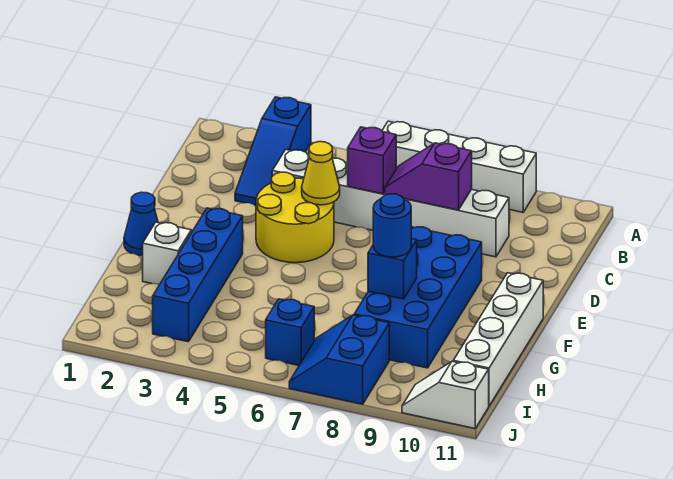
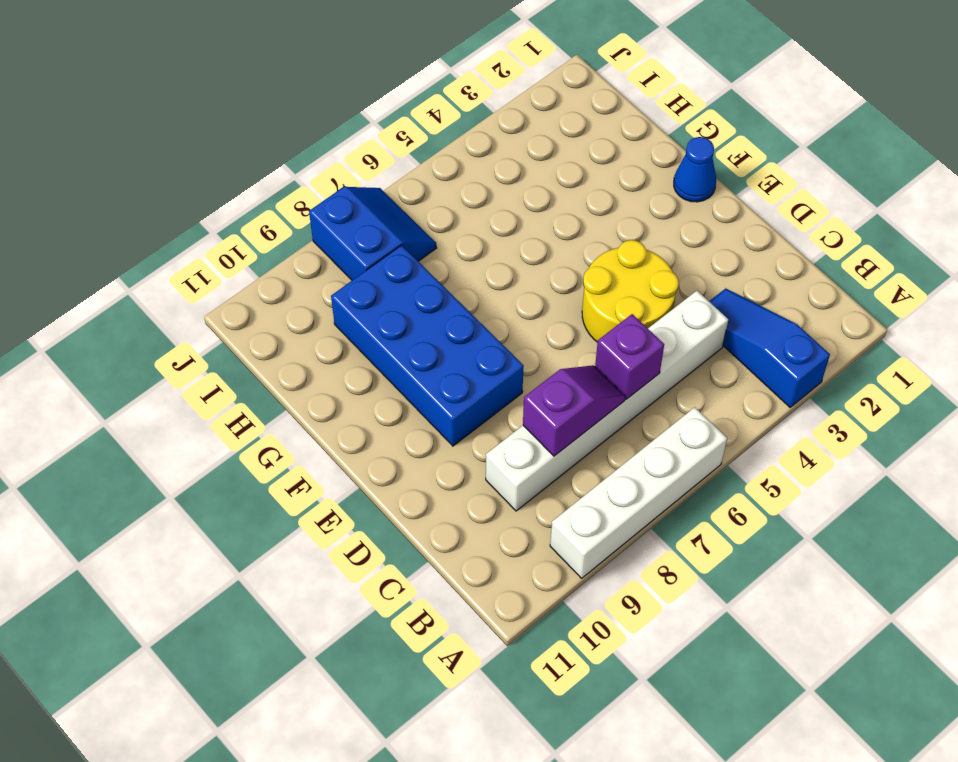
none -> blue brick F3:I3 level 1
none -> white brick F11:I11 level 1
none -> white brick G2 level 1

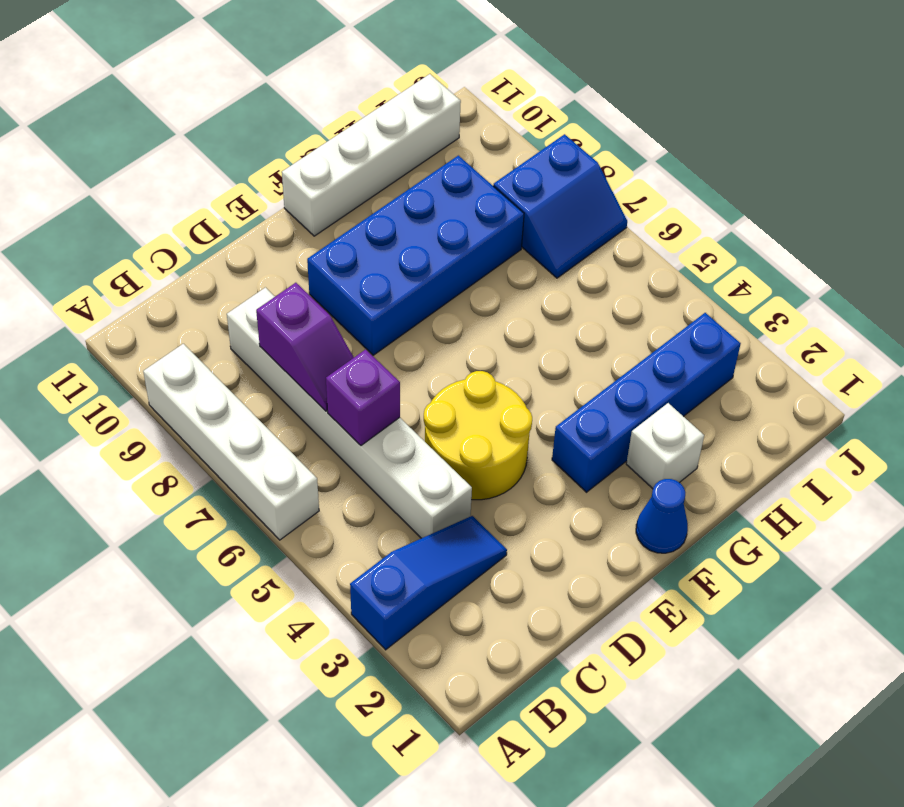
none -> blue brick I6 level 1
none -> white slope J10:J11 level 1 top 11
none -> yellow cone D5 level 2

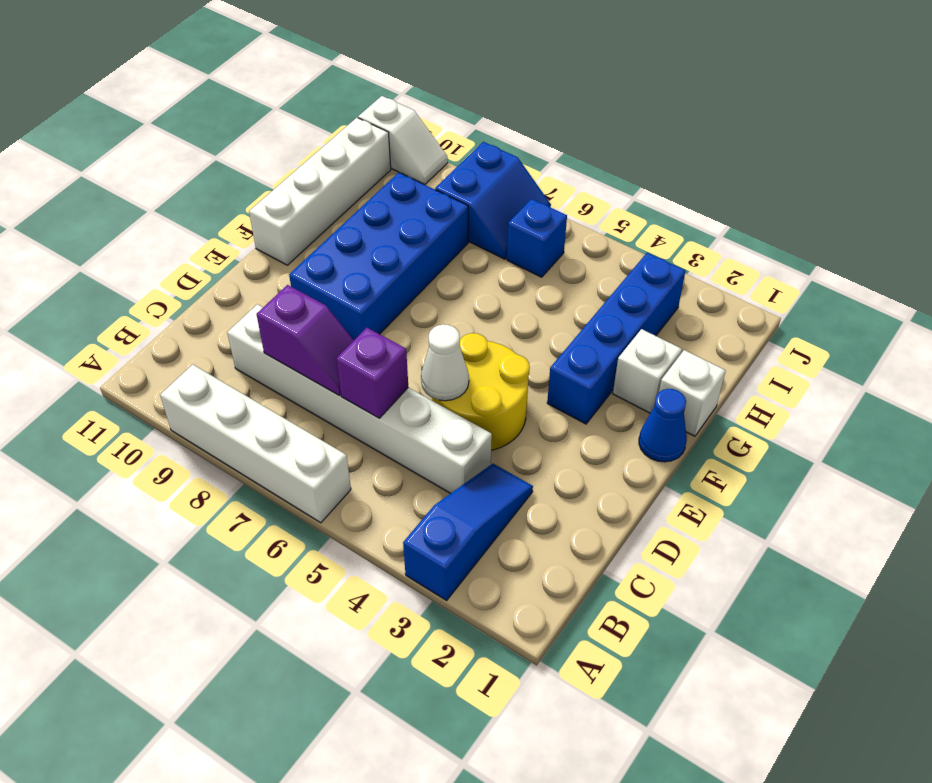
white cone D5 level 2 -> yellow cone D5 level 2
white brick G1 level 1 -> none
none -> blue brick G8 level 2
none -> blue round brick G8 level 3

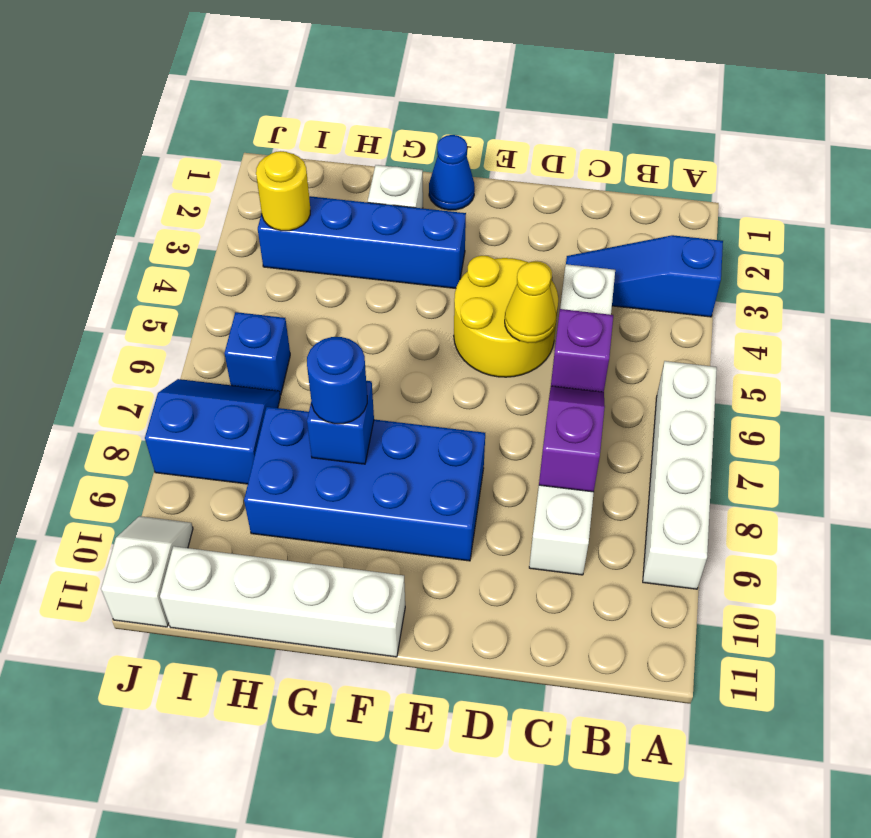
yellow round brick I3 level 2 -> none

